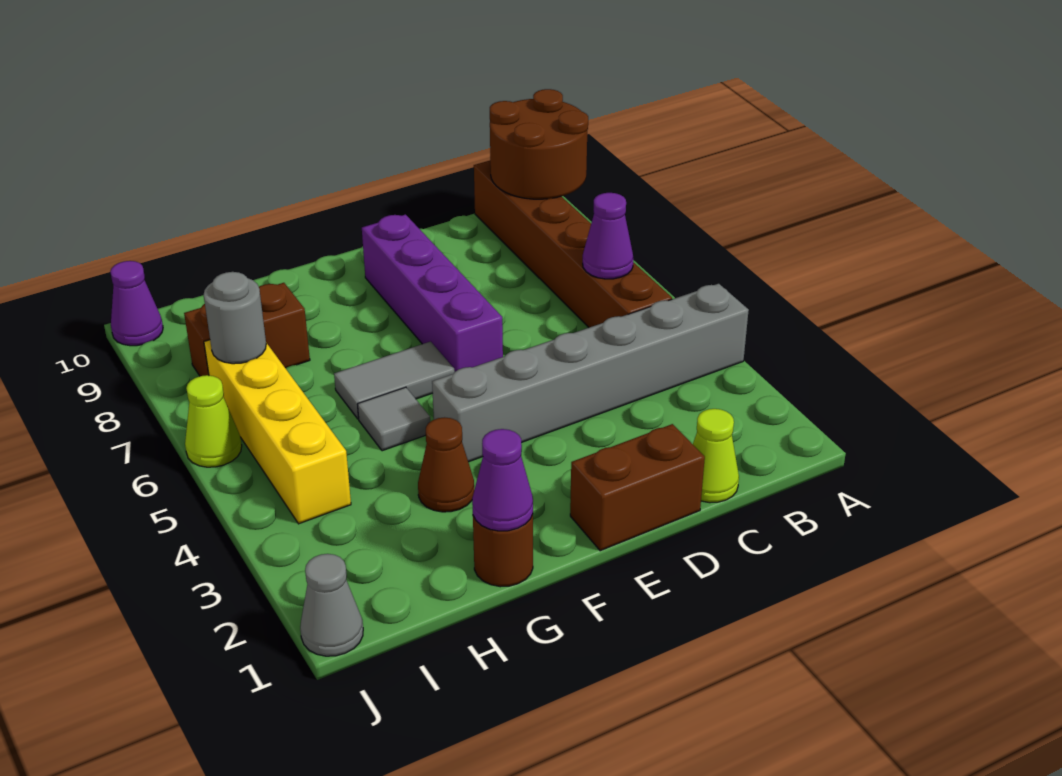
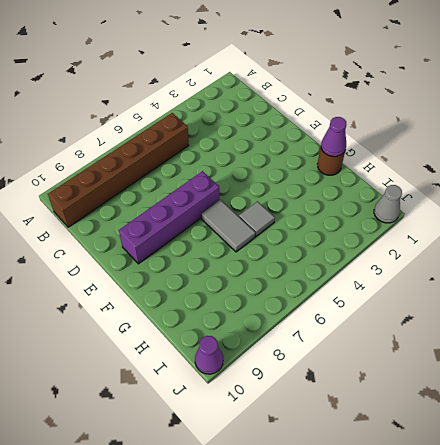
none -> grey brick A4:F4 level 1
none -> lime cone C1 level 1
none -> brown brick D1:E1 level 1

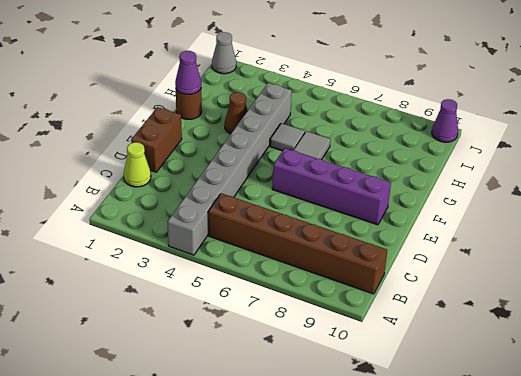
grey brick A4:H4 level 1 -> grey brick A4:F4 level 1
none -> brown brick H8:I8 level 1
none -> yellow brick I4:I7 level 1
none -> lime cone J6 level 1

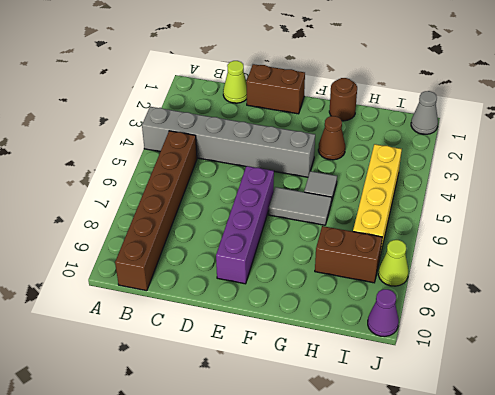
lime cone J8 level 1 -> lime cone J6 level 1
none -> brown round brick A9:B10 level 2
none -> purple cone B6 level 2
none -> purple cone G1 level 2

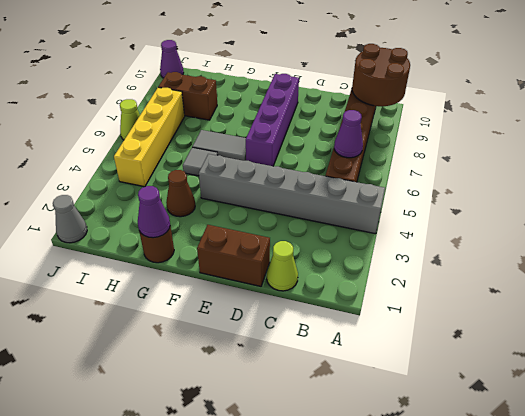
none -> grey round brick I7 level 2

